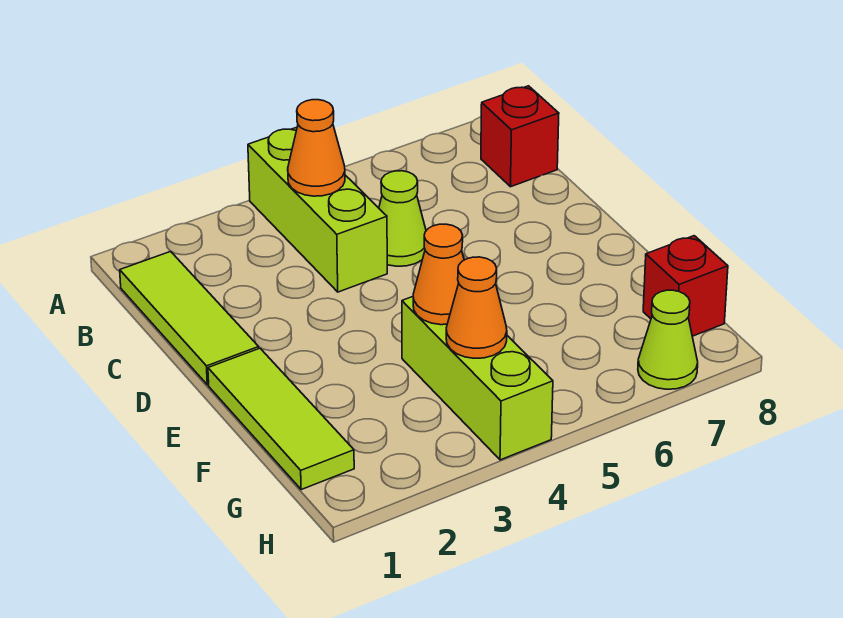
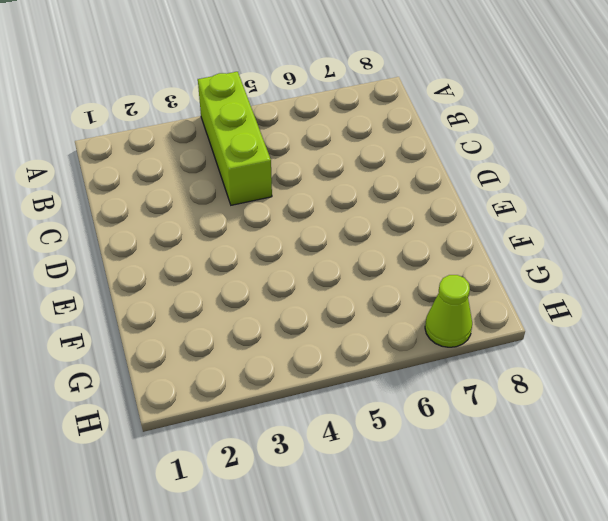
none -> lime tile B1:D1 level 1
none -> red brick B8 level 1

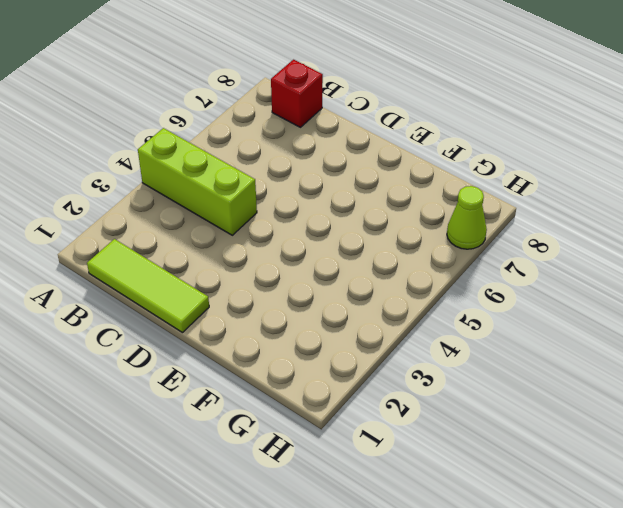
none -> lime cone C5 level 1
none -> lime tile E1:G1 level 1

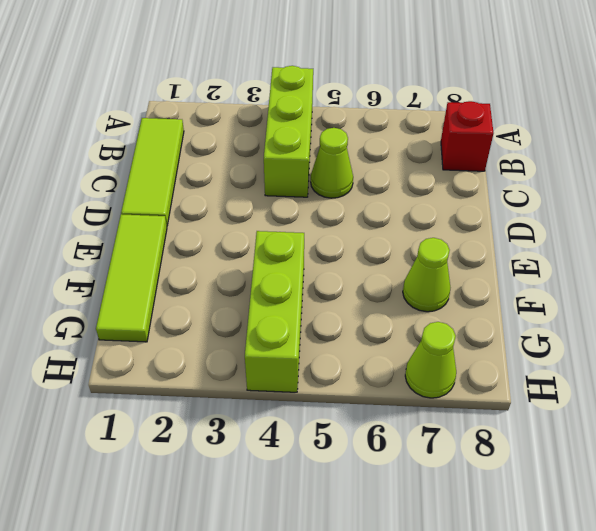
lime cone F7 level 1 -> none
none -> red brick G8 level 1
none -> orange cone B4 level 2

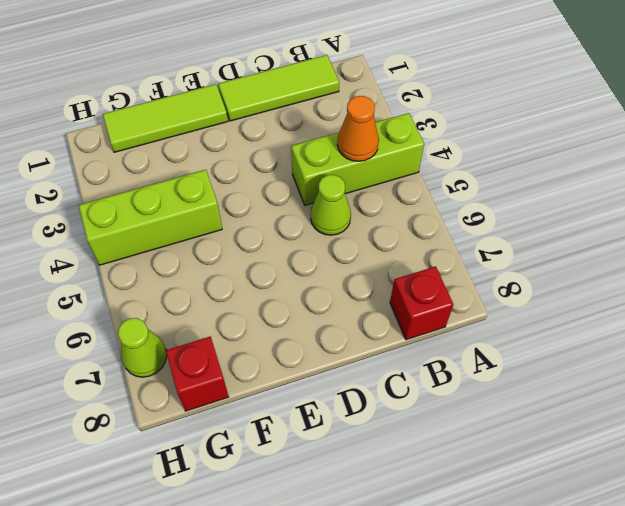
none -> orange cone F4 level 2
none -> orange cone G4 level 2

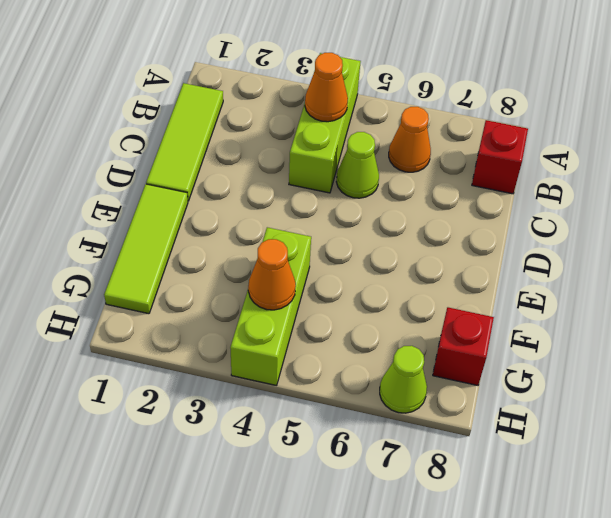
orange cone B6 level 1 -> orange cone F4 level 2

